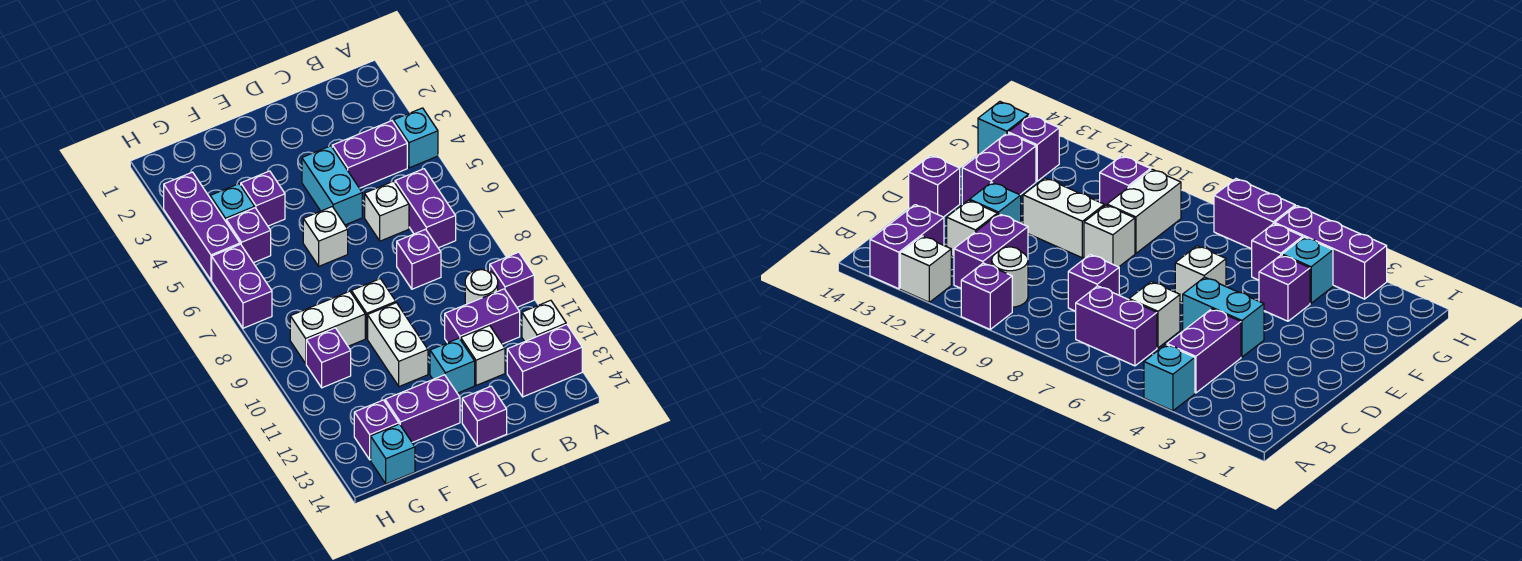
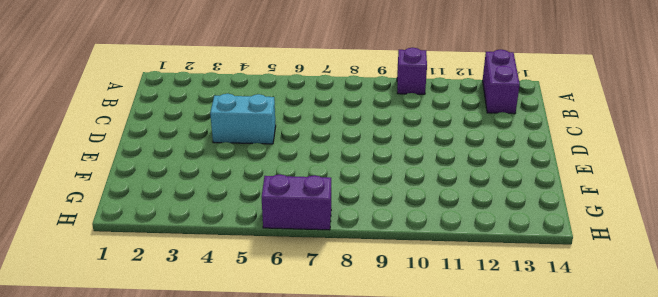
none -> cyan brick A4 level 1
none -> white brick A12 level 1
none -> purple brick B4:C4 level 1

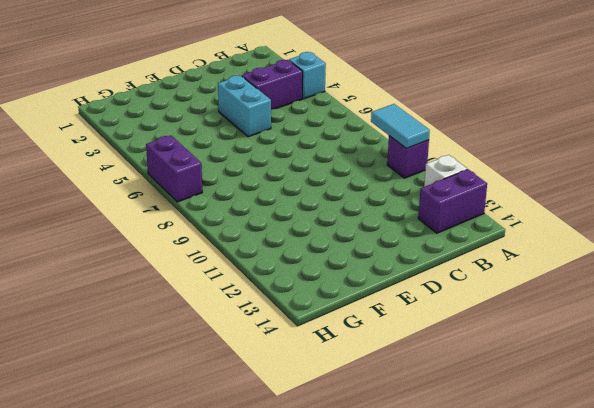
cyan tile A9:A10 level 2 -> none
none -> purple brick B6:B7 level 1
none -> white round brick B10 level 1
none -> purple brick B11:C11 level 1

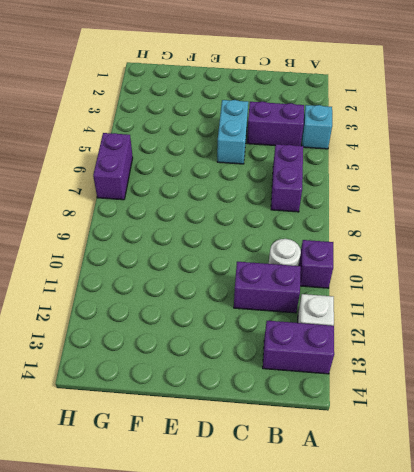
none -> white brick C6 level 1
none -> purple brick C8 level 1
none -> white brick C12 level 1

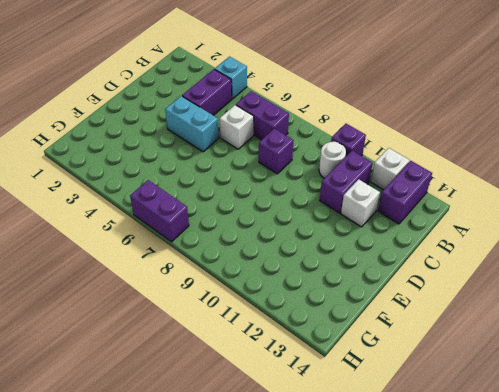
none -> cyan brick D12 level 1
none -> purple brick D14 level 1
none -> white brick E6 level 1

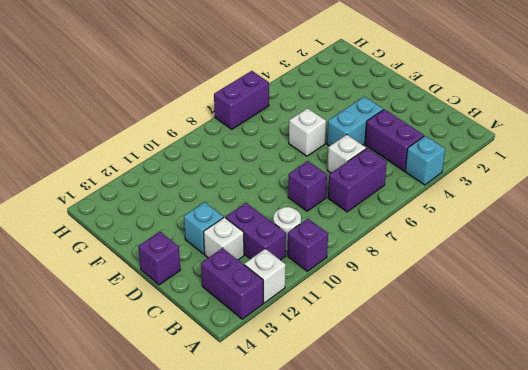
none -> white brick E9 level 1
none -> white brick E10:E11 level 1
none -> purple brick E13:F13 level 1

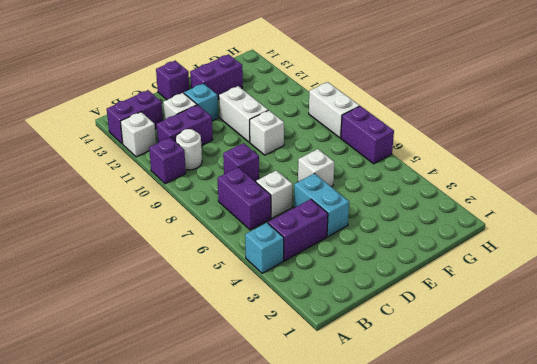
white brick H8:H9 level 1 -> white brick F9:G9 level 1
none -> purple brick F4 level 1
none -> cyan brick G4 level 1
none -> purple brick G5 level 1

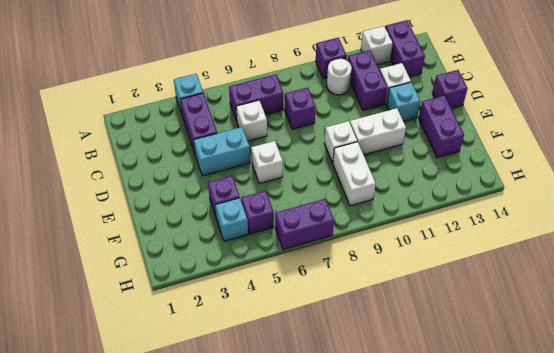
none -> purple brick G10 level 1
none -> purple brick G13 level 1
none -> cyan brick G14 level 1

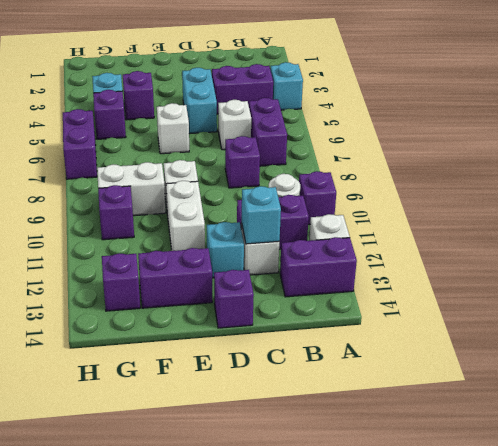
cyan brick C12 level 2 -> cyan brick G14 level 1
none -> purple brick H3:H5 level 1

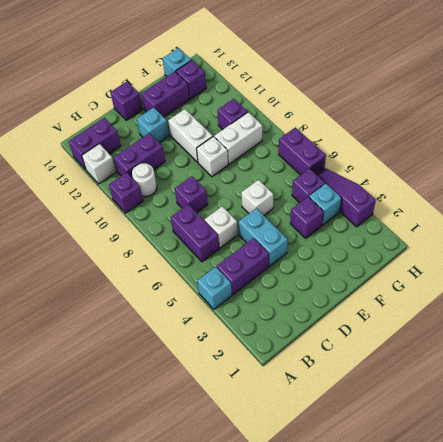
purple slope H3:H5 level 1 top 3 -> purple brick H3:H5 level 1
none -> white brick C12 level 1

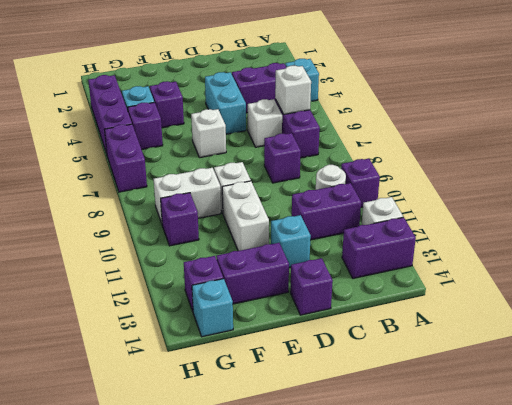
white brick B6 level 2 -> white brick C12 level 1

